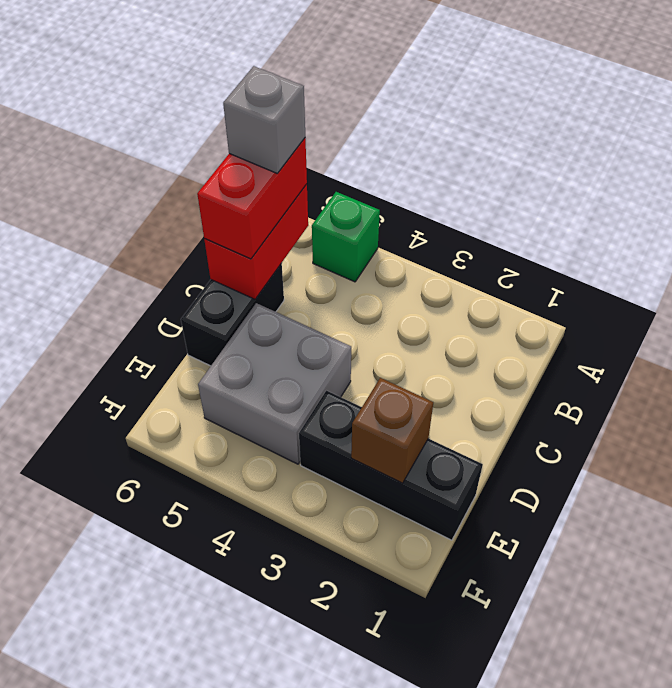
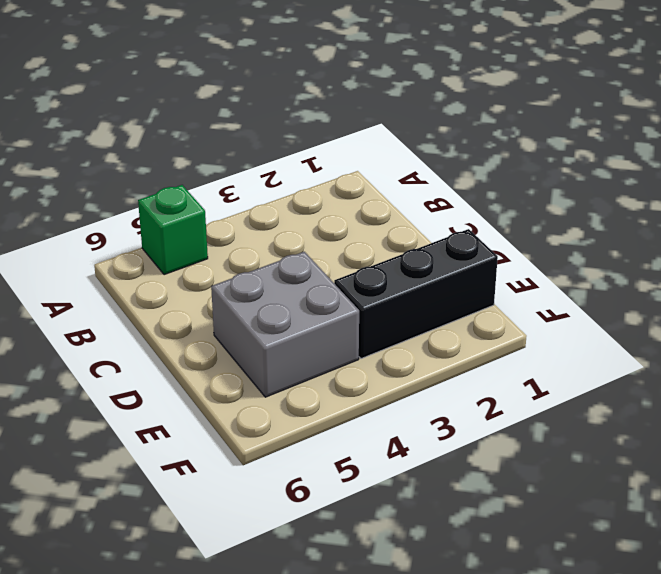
none -> black brick C6:D6 level 1
none -> red brick B6:C6 level 2

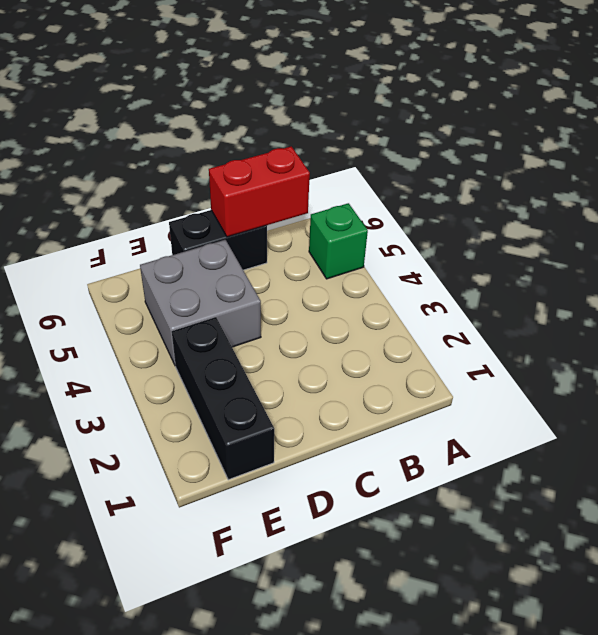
none -> brown brick E2 level 2
none -> red brick B6:C6 level 3

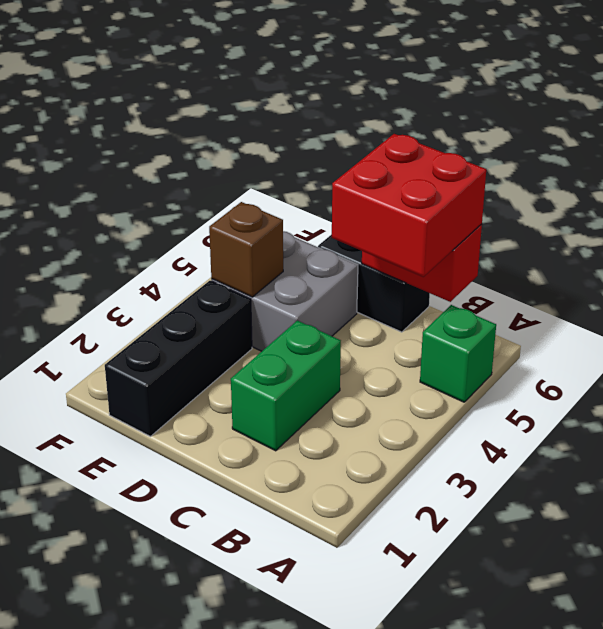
red brick B5:C6 level 3 -> red brick B6:C6 level 3
green brick C2:C3 level 1 -> none
brown brick E4 level 2 -> brown brick E2 level 2
none -> grey brick B6 level 4

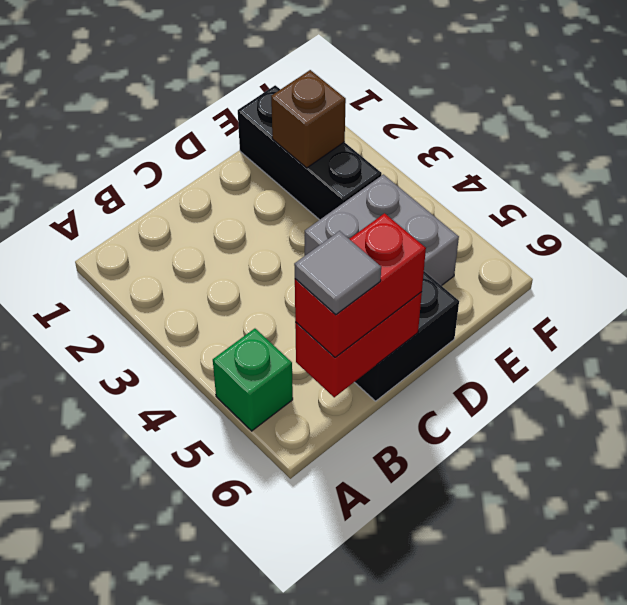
grey tile B6 level 4 -> grey brick B6 level 4

